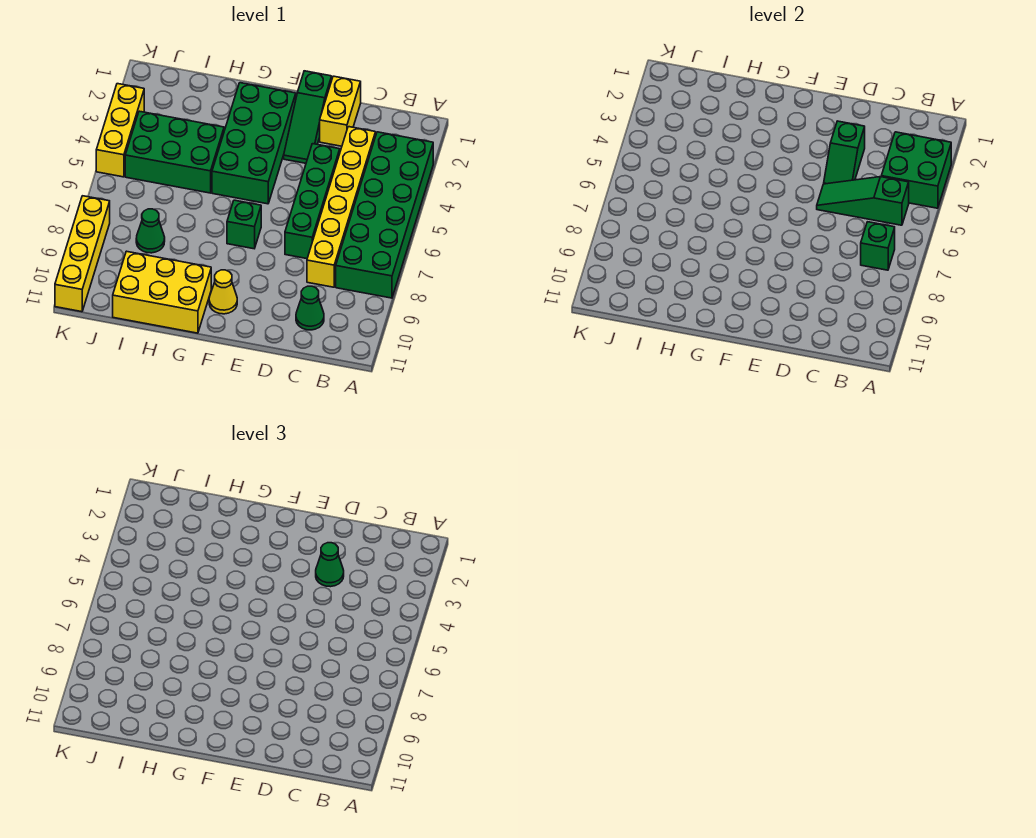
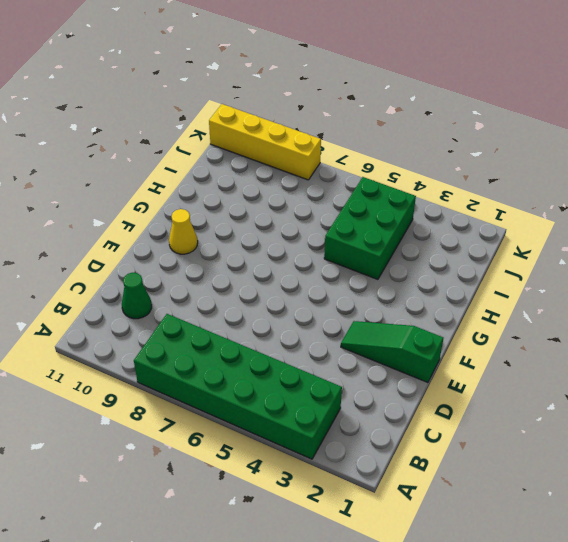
none -> yellow brick C3:C8 level 1
none -> yellow brick D1:D2 level 1
none -> green brick D4:D7 level 1

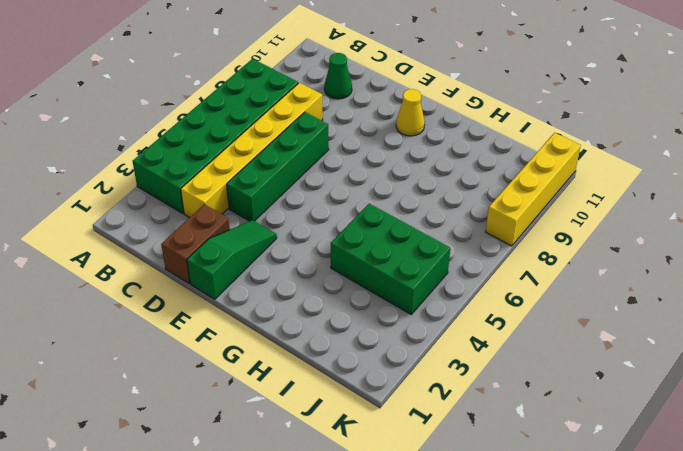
brown brick D1:D2 level 1 -> yellow brick D1:D2 level 1
none -> green brick F2:G5 level 1
none -> green brick F7 level 1
none -> yellow brick G10:I11 level 1

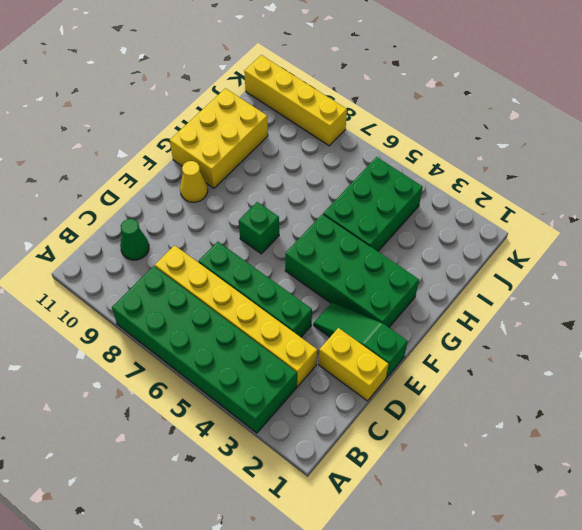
none -> green cone I8 level 1
none -> yellow brick K3:K5 level 1
none -> green brick A3:B4 level 2

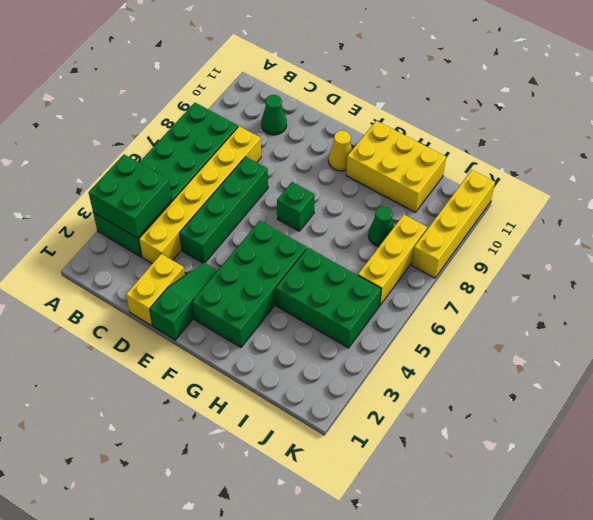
yellow brick J6:J8 level 1 -> yellow brick K3:K5 level 1
none -> green slope B5:D5 level 2 top B
none -> green brick B7 level 2
none -> green slope D3:D4 level 2 top 3

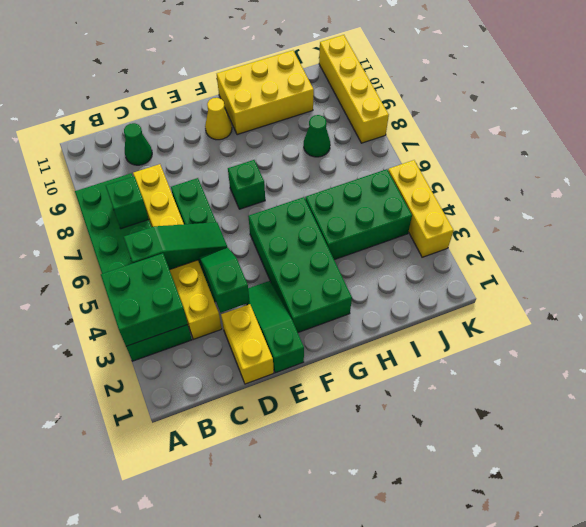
none -> green cone D3 level 3

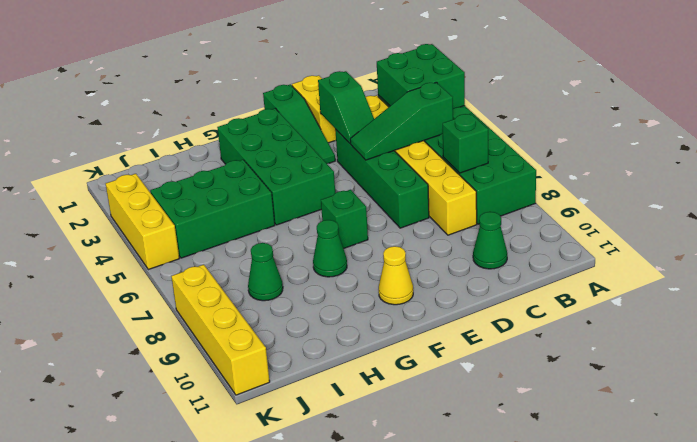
green cone G8 level 1 -> green cone D3 level 3
none -> yellow brick G10:I11 level 1

